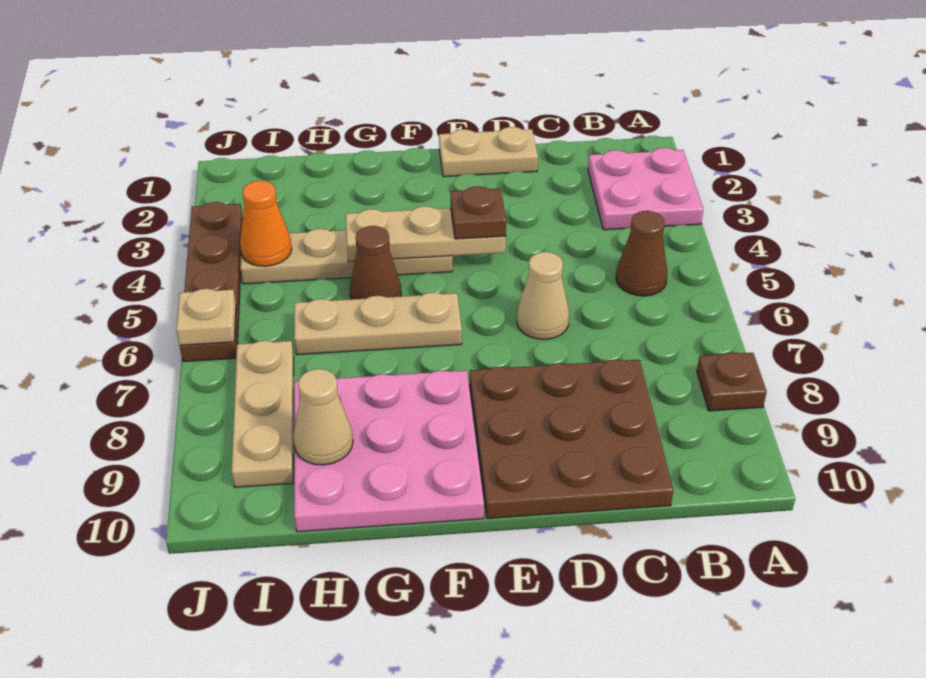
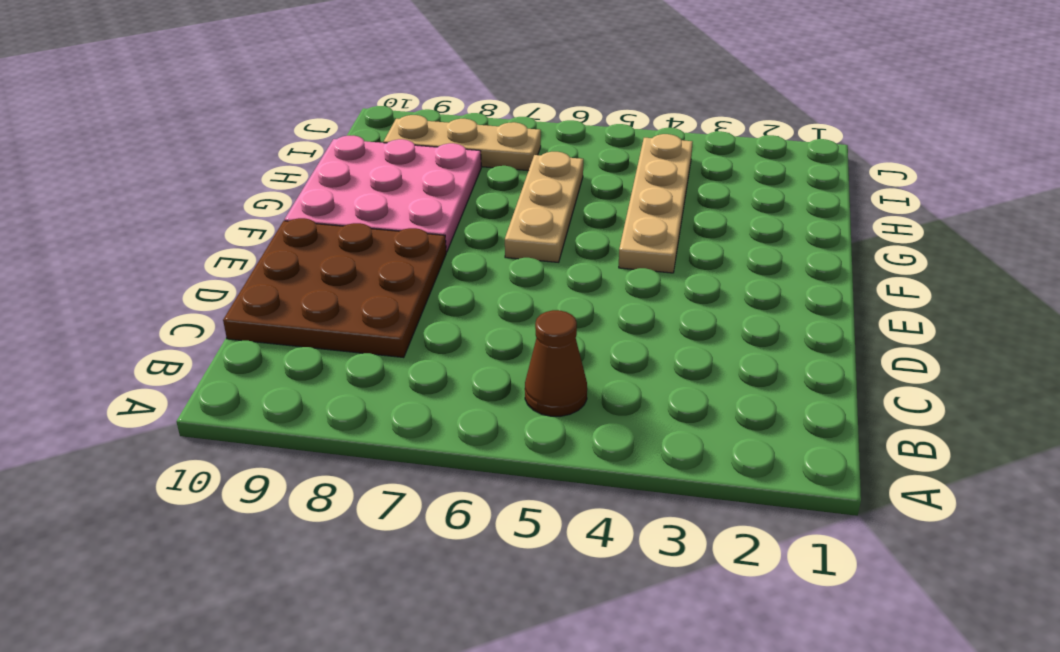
none -> pink plate A2:B3 level 1
none -> brown plate A8 level 1
none -> tan plate D1:E1 level 1

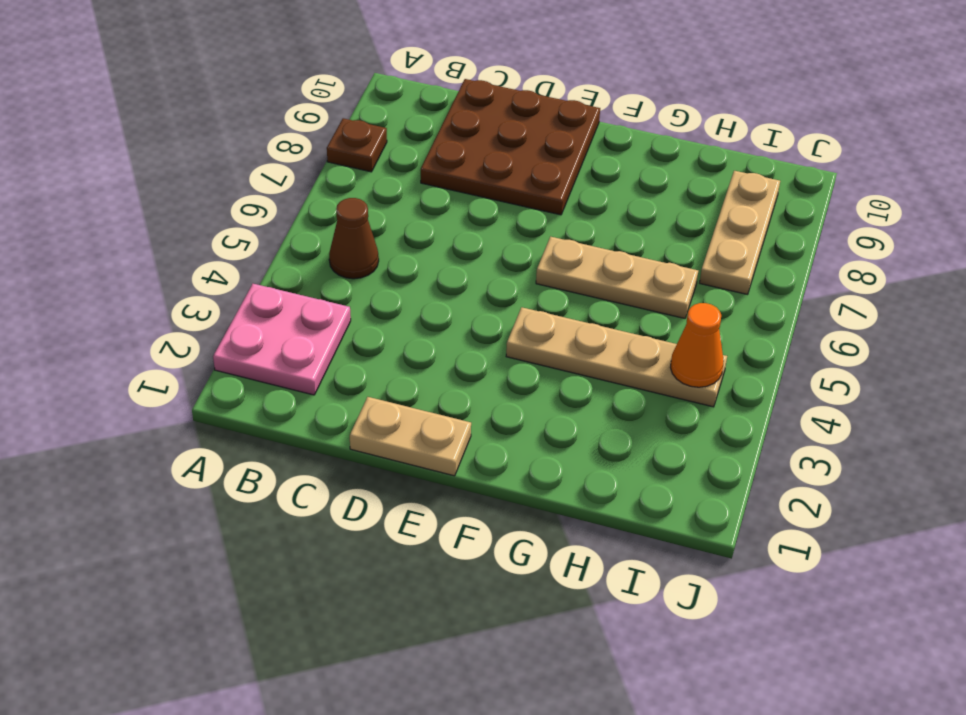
none -> tan cone D6 level 1
none -> pink plate F8:H10 level 1
none -> brown cone G5 level 1

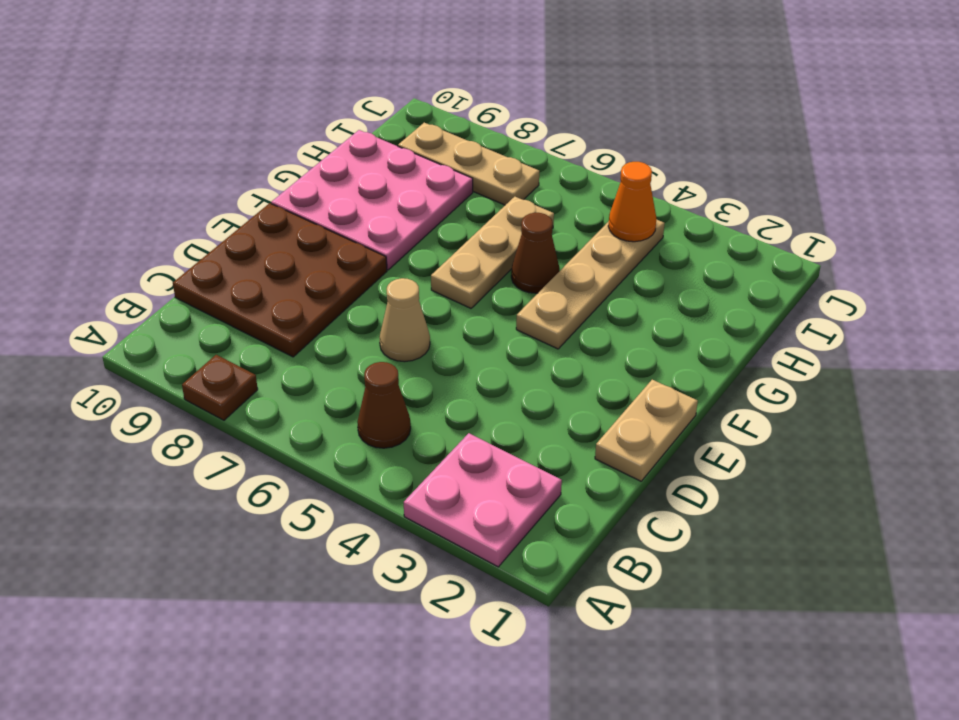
none -> brown plate J3:J6 level 1
none -> tan plate E4:G4 level 2
none -> tan cone H9 level 2

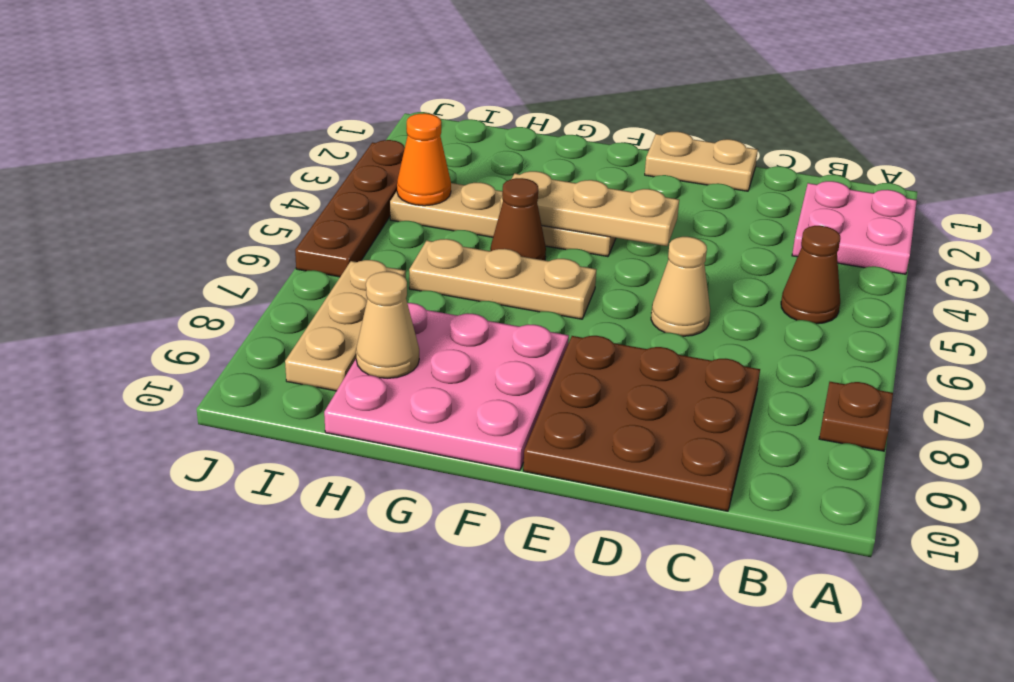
none -> tan plate J6 level 2
none -> brown plate E4 level 3

